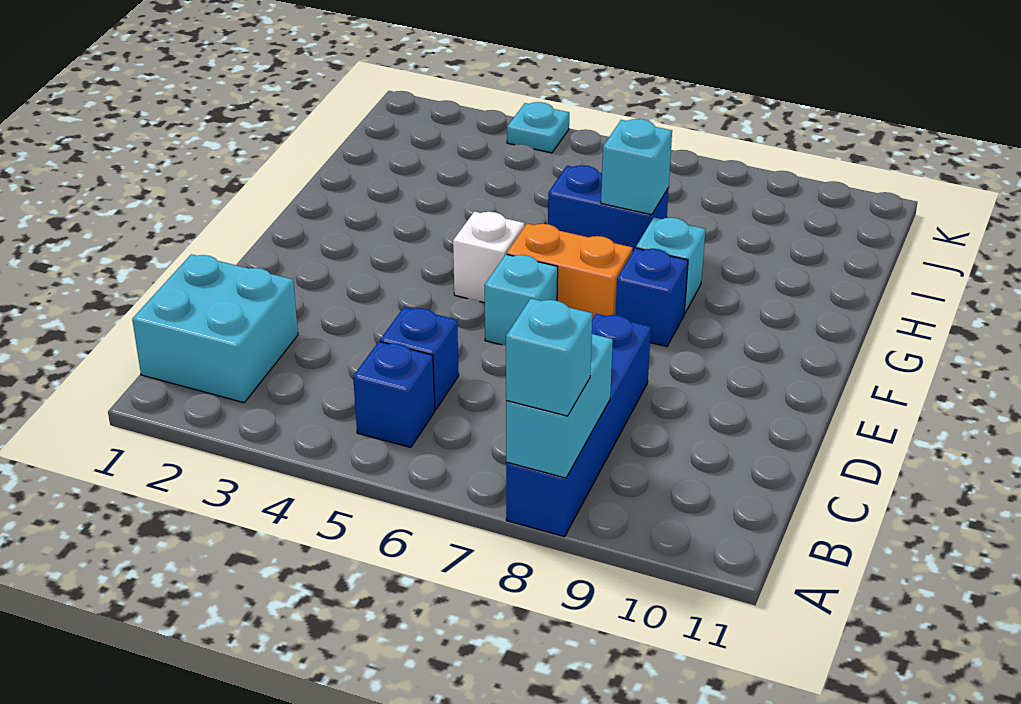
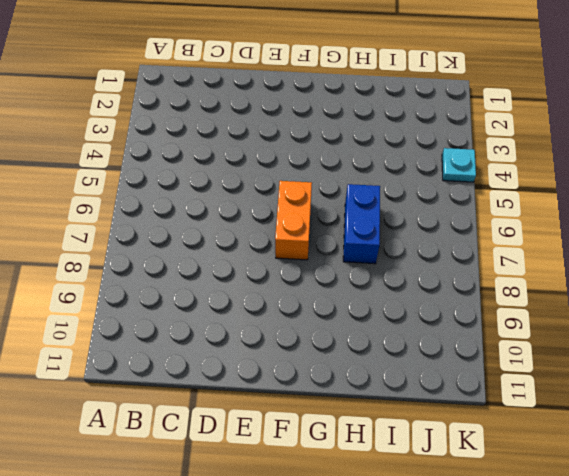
none -> blue brick A8:D8 level 1
none -> cyan brick B1:C2 level 1
none -> blue brick B5 level 1

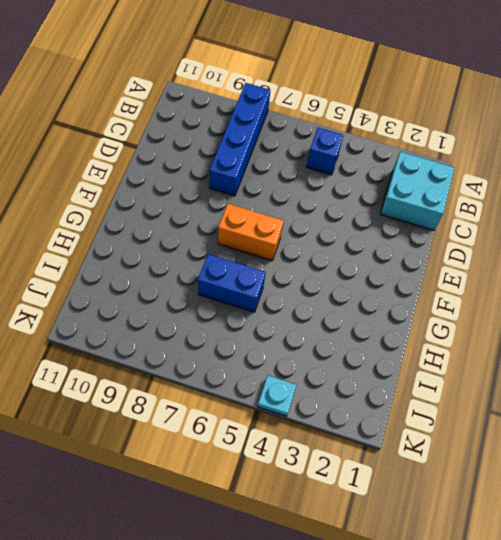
none -> blue brick C5 level 1
none -> cyan brick E6 level 1
none -> white brick F5 level 1

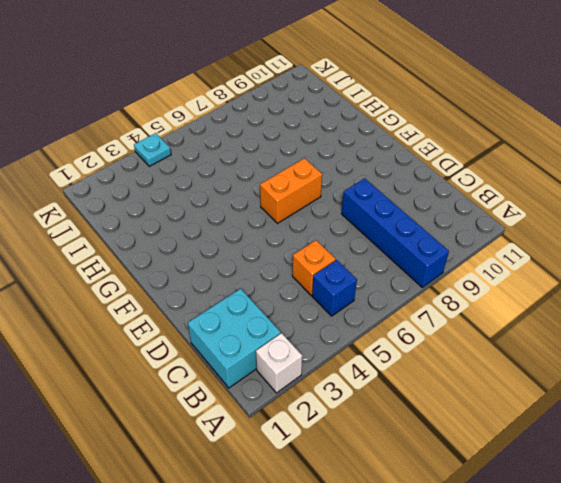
white brick A2 level 1 -> white brick F5 level 1
orange brick C5 level 1 -> blue brick C5 level 1
none -> cyan brick E6 level 1
none -> blue brick F8 level 1
none -> cyan brick G8 level 1

